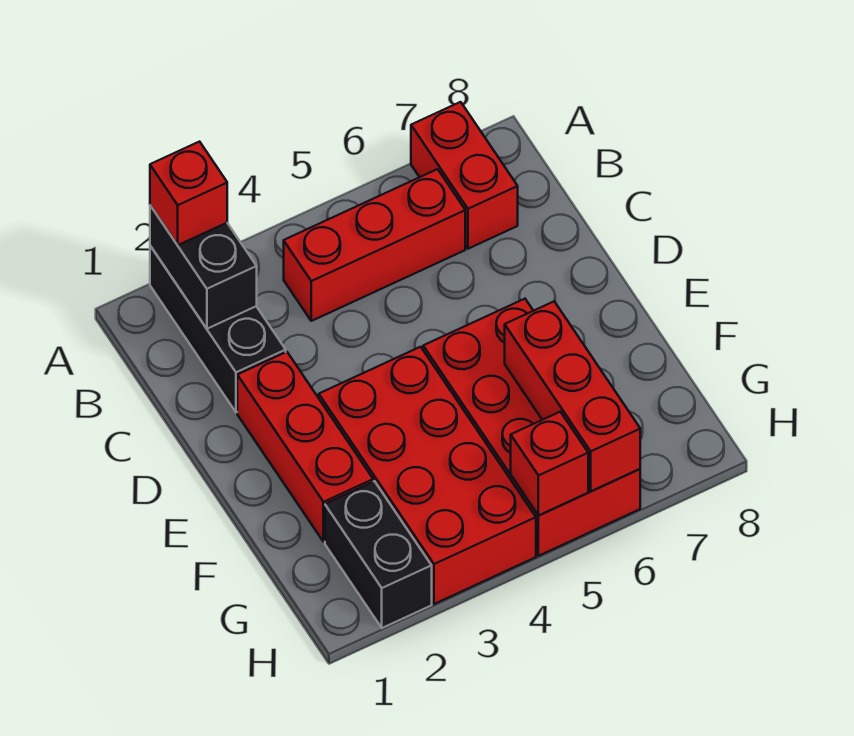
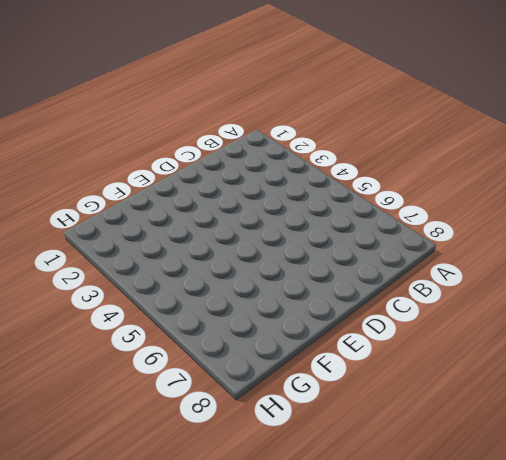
none -> black brick A2:C2 level 1
none -> red brick A7:B7 level 1

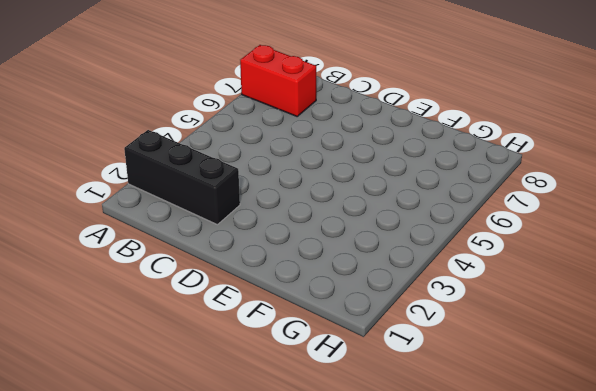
none -> red brick B4:B6 level 1
none -> red brick D2:F2 level 1

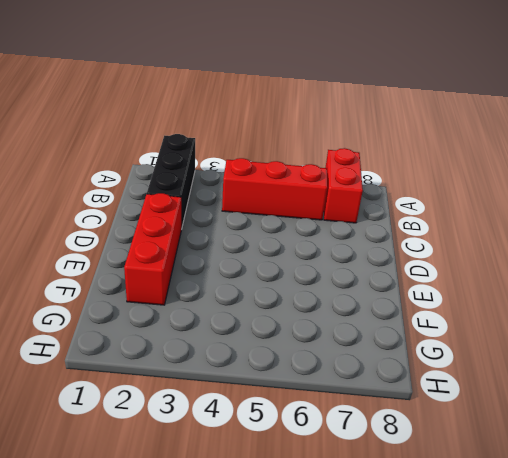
none -> red brick E3:H4 level 1
none -> red brick E5:H6 level 1

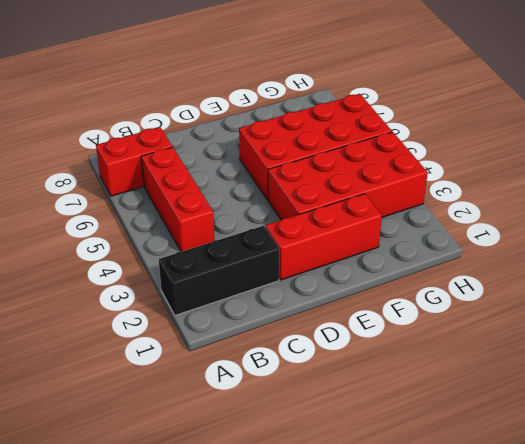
none -> black brick G2:H2 level 1
none -> black brick A2:B2 level 2

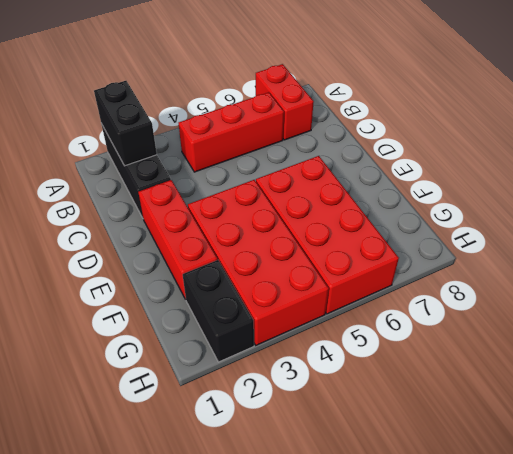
none -> red brick F6:H6 level 2
none -> red brick H5 level 2

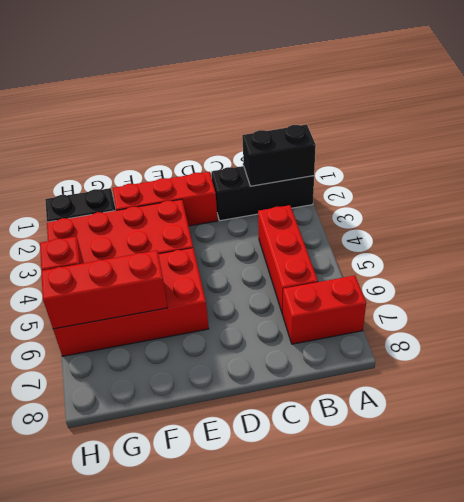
none -> red brick A2 level 3

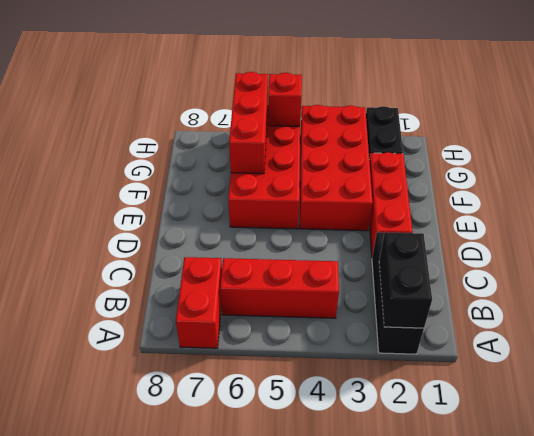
none -> red brick A2 level 3

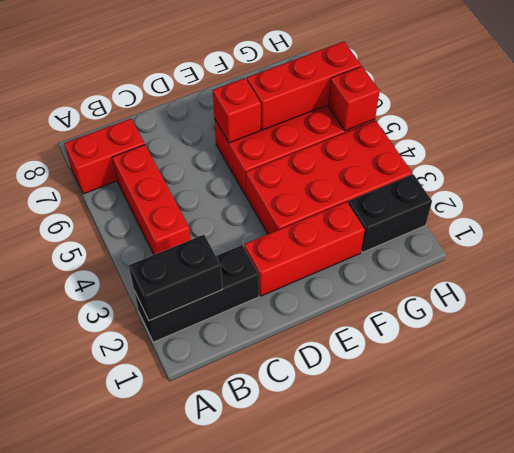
red brick E6 level 2 -> red brick A2 level 3

